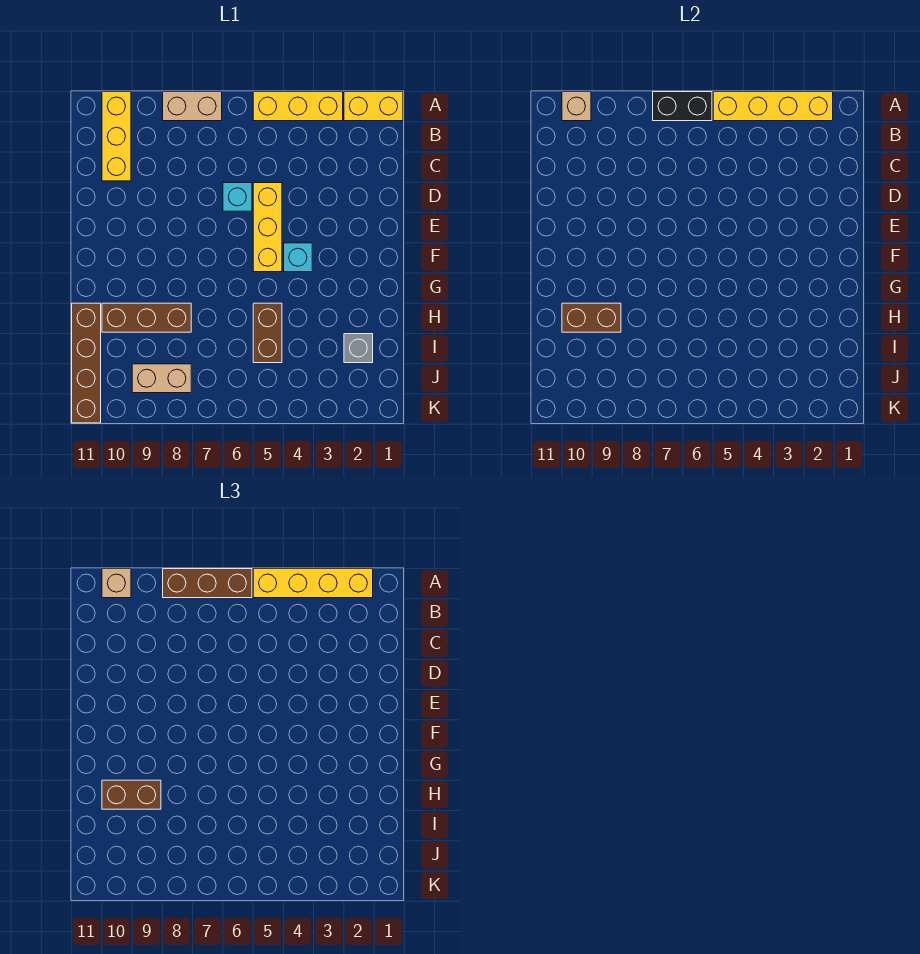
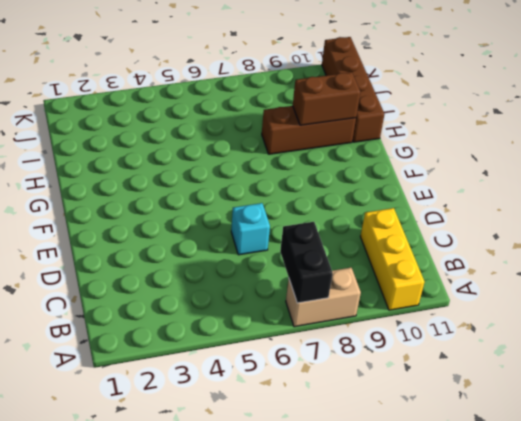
black brick A7:B7 level 2 -> black brick A6:A7 level 2
none -> yellow brick A1:A2 level 1
none -> yellow brick A3:A5 level 1
none -> yellow brick D5:F5 level 1

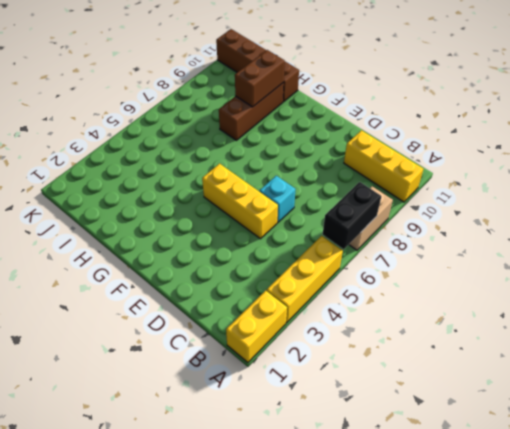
none -> cyan brick F4 level 1
none -> brown brick H5:I5 level 1
none -> grey brick I2 level 1

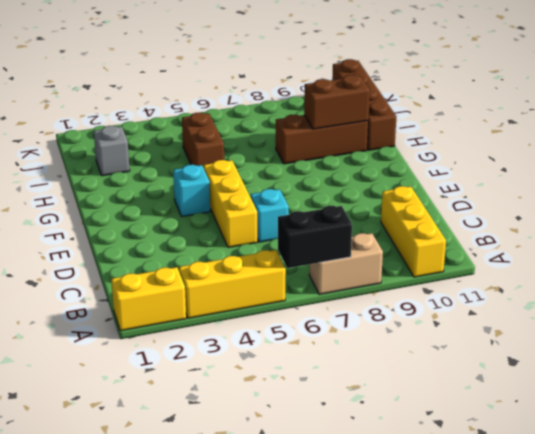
none -> tan brick J8:J9 level 1
none -> yellow brick A2:A5 level 2
none -> tan brick A10 level 2

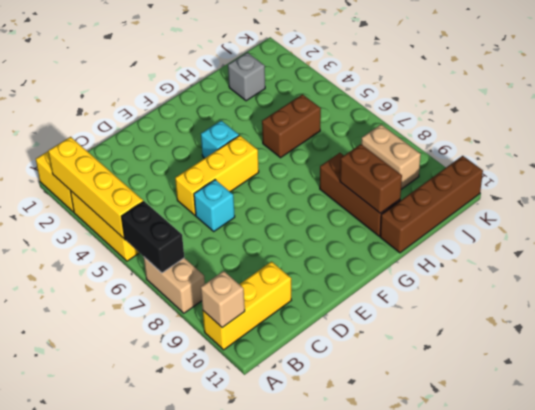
none -> yellow brick A2:A5 level 3
none -> brown brick A6:A8 level 3
none -> tan brick A10 level 3

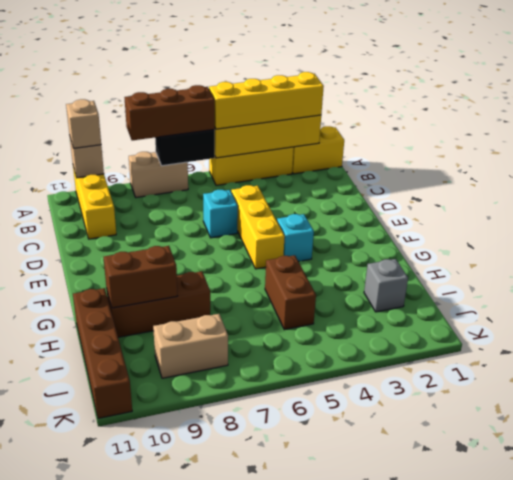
none -> brown brick H9:H10 level 3

